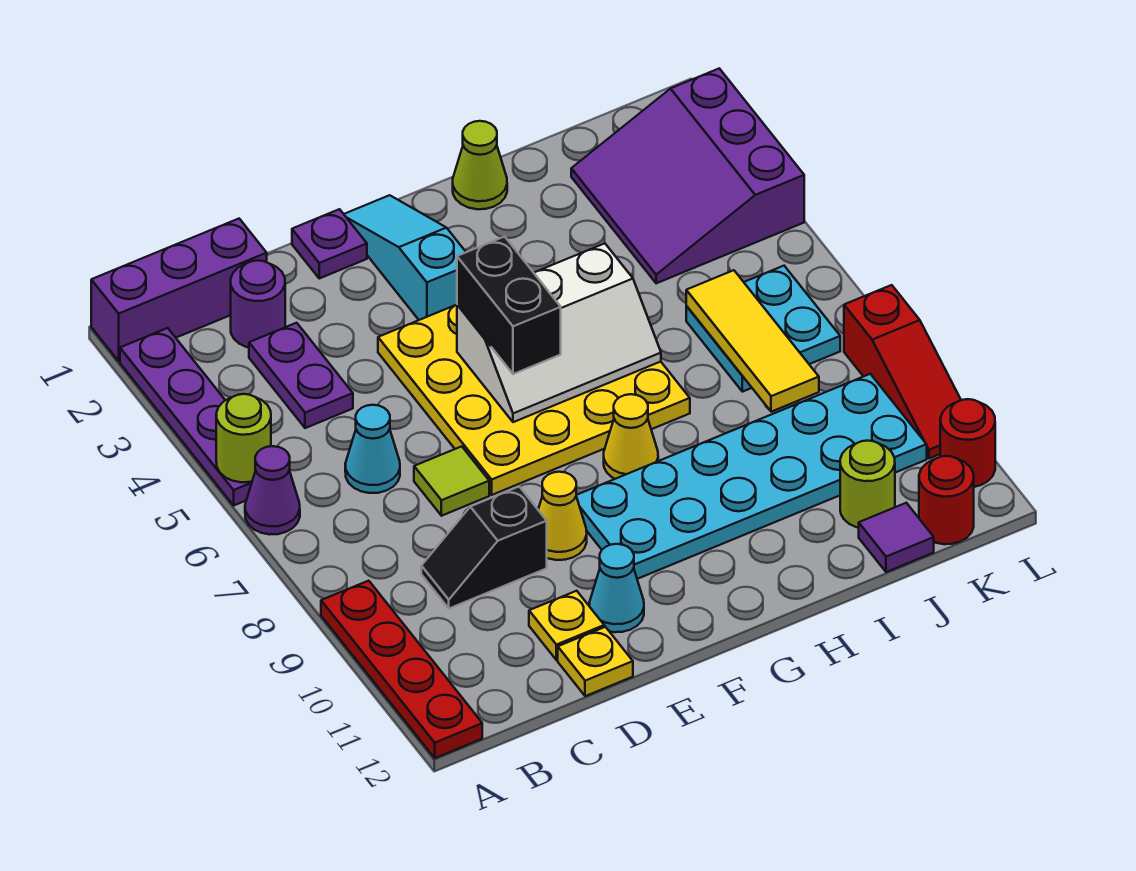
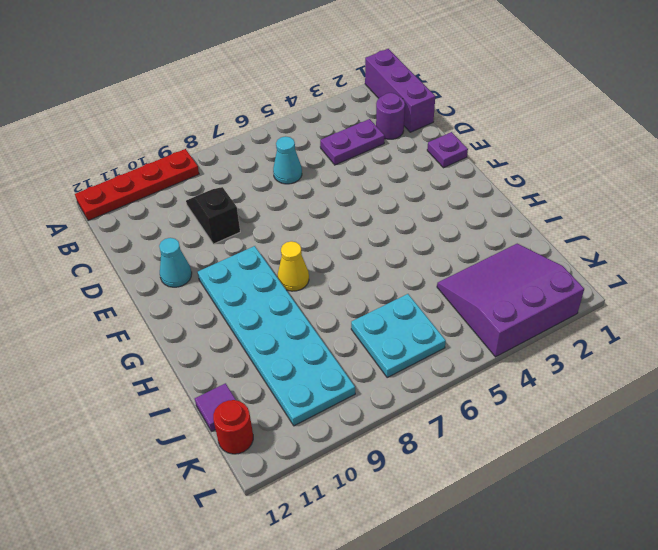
none -> purple plate A2:A5 level 1
none -> purple cone A6 level 1
none -> lime tile D7 level 1
none -> yellow plate D11 level 1

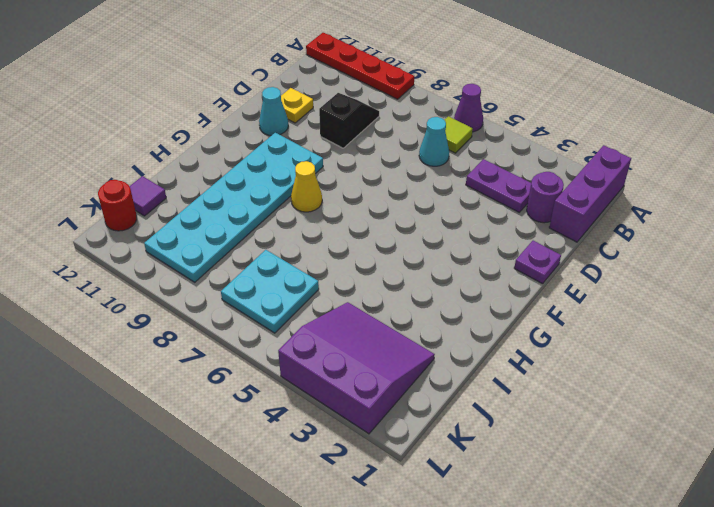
lime tile B6 level 1 -> lime tile D7 level 1
none -> purple plate A2:A5 level 1
none -> yellow plate D12 level 1
none -> yellow plate E4:H7 level 1
none -> yellow cone E9 level 1

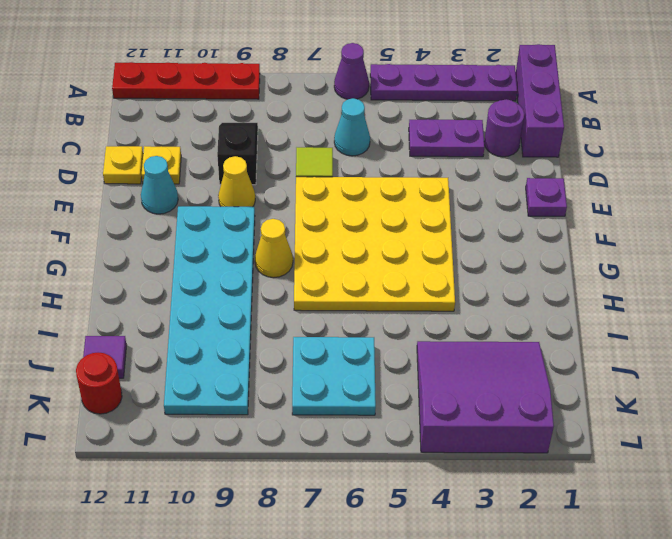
none -> cyan slope F1:F3 level 1 top 3
none -> lime cone H1 level 1
none -> lime round brick J11 level 1
none -> red slope L8:L10 level 1 top 8

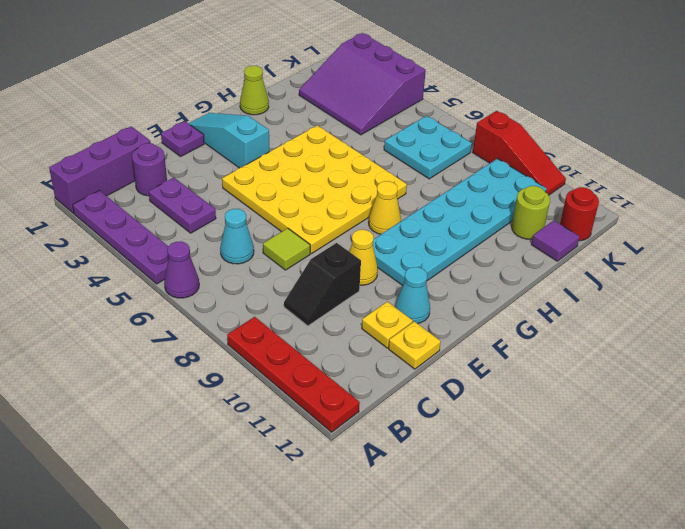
none -> red round brick L11 level 1
none -> lime round brick A5 level 2
none -> white slope F5:H6 level 2 top 5
none -> yellow tile J6:J8 level 2

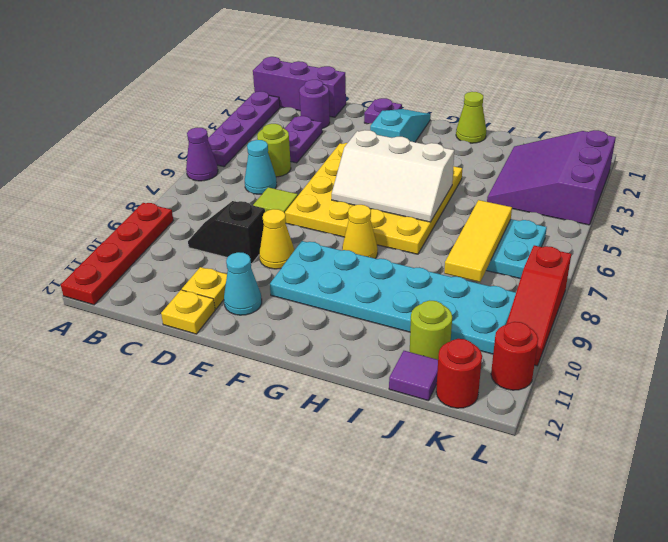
lime round brick C5 level 1 -> lime round brick A5 level 2
none -> black brick F5:F6 level 3

